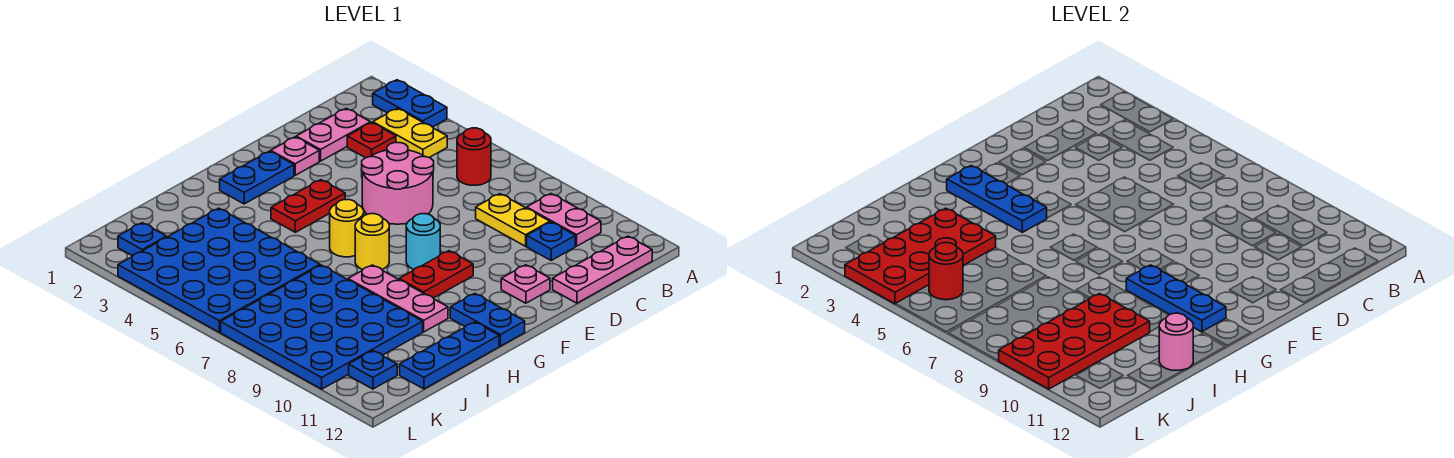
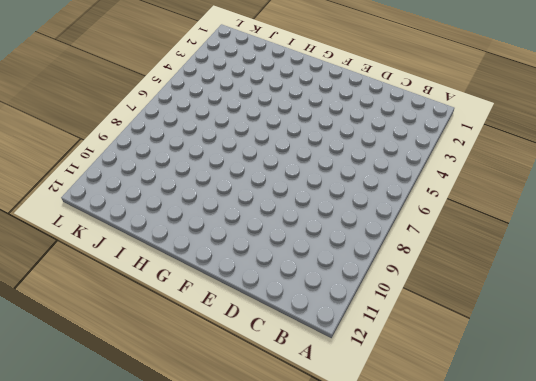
none -> blue plate A2:A3 level 1
none -> yellow plate B3:B4 level 1
none -> red round brick B6 level 1
none -> pink plate B9:B10 level 1

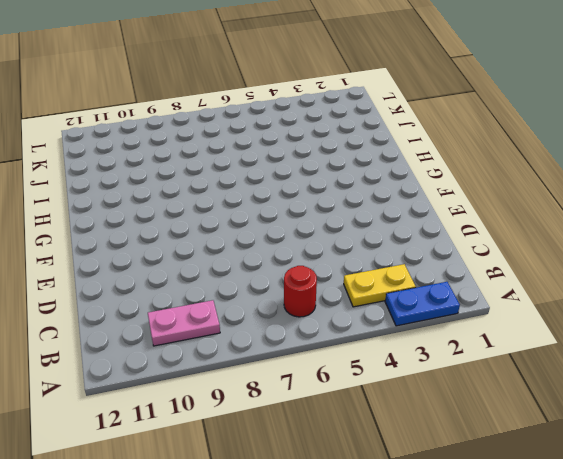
none -> pink plate B12:D12 level 1
none -> pink plate C2:D2 level 1
none -> red plate C3 level 1
none -> yellow plate C8:C9 level 1

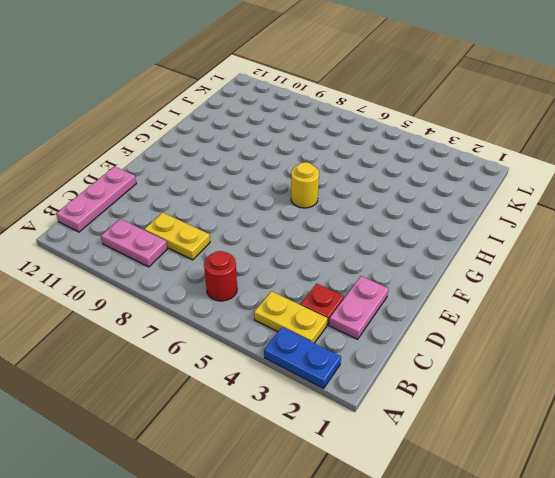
none -> blue plate C10 level 1
none -> pink round brick D5:E6 level 1
none -> pink plate E2 level 1
none -> pink plate E11 level 1

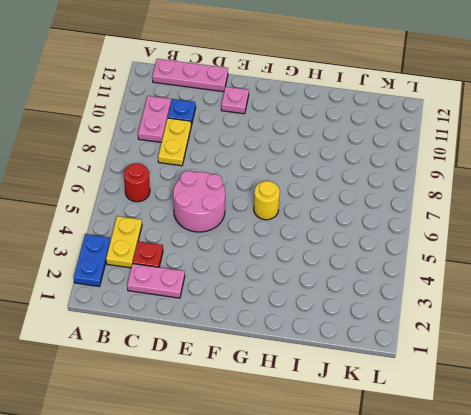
none -> pink plate E2 level 1
none -> blue plate F2:G2 level 1
none -> red plate F4:G4 level 1
none -> cyan round brick F8 level 1

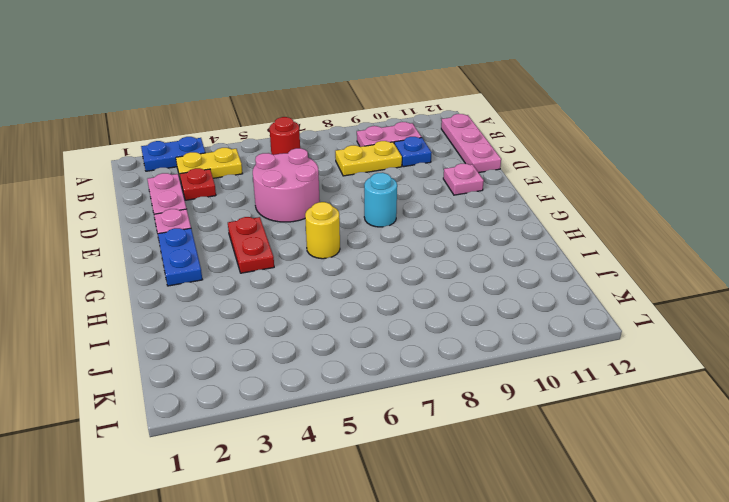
none -> red plate F9:G9 level 1
none -> yellow round brick G7 level 1
none -> blue plate G11:G12 level 1
none -> pink plate H8:H10 level 1

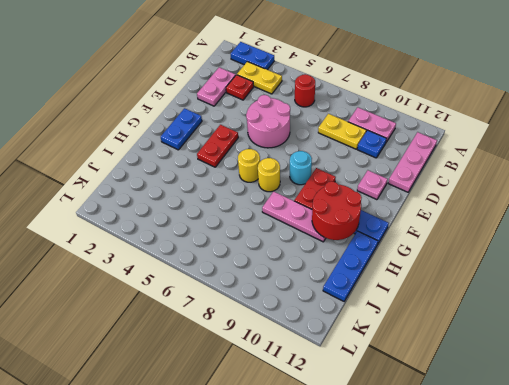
red round brick G10:H11 level 2 -> blue plate G9:G11 level 2
none -> pink plate E2 level 1
none -> blue plate I3:L6 level 1
none -> blue plate I7:L10 level 1
none -> blue plate K2 level 1

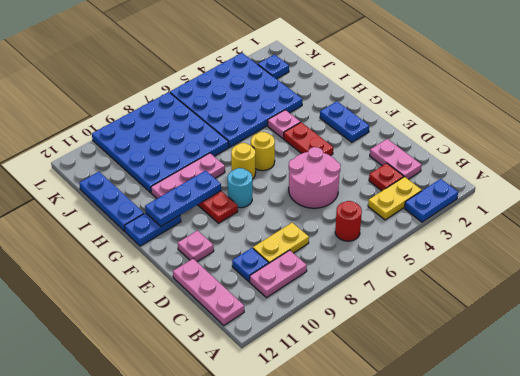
pink plate H4 level 1 -> pink plate E2 level 1
none -> blue plate K11 level 1
none -> blue plate G2:G4 level 2
none -> red plate I3:L4 level 2
none -> red plate I9:L10 level 2

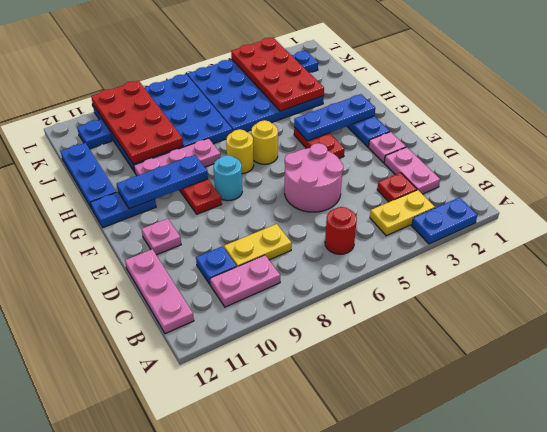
none -> pink round brick I12 level 2
none -> red round brick K5 level 2

